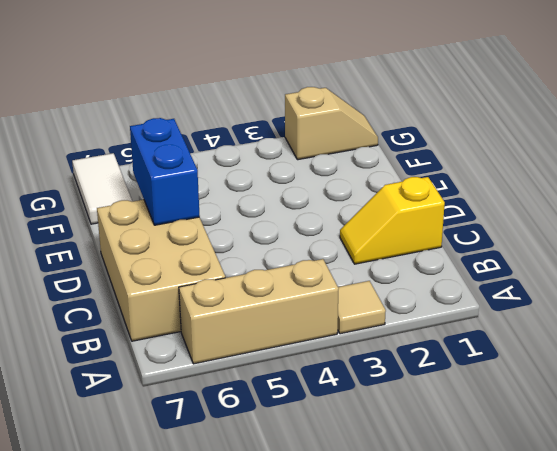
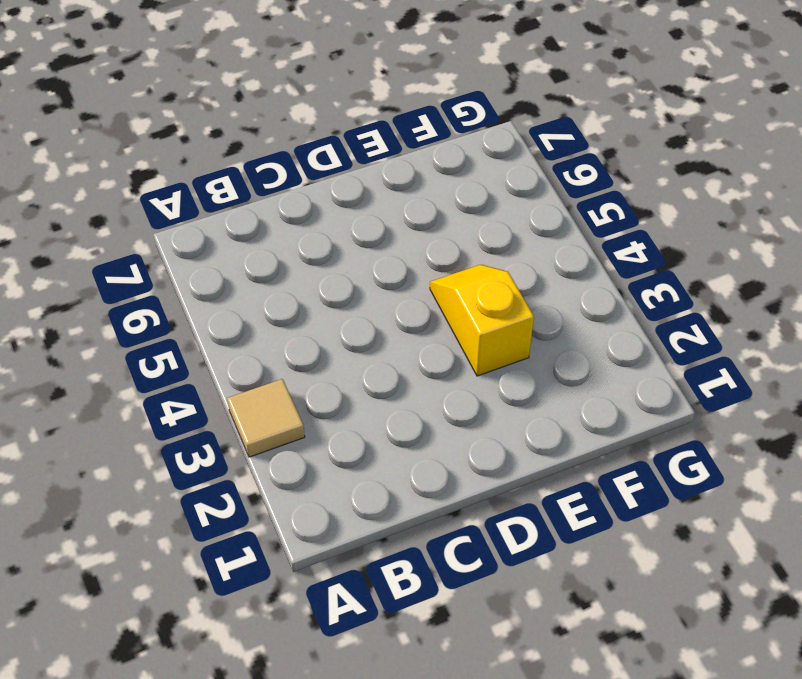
yellow slope E3:E4 level 1 top 3 -> yellow slope C1:C2 level 1 top 1
none -> tan brick A4:A6 level 1
none -> tan brick B6:D7 level 1

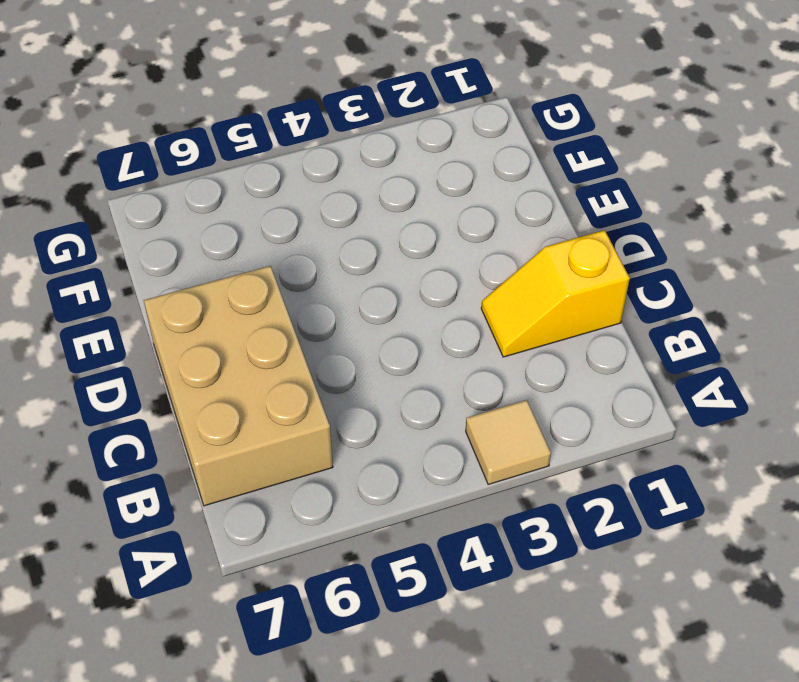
none -> tan brick A4:A6 level 1
none -> white tile F7:G7 level 1

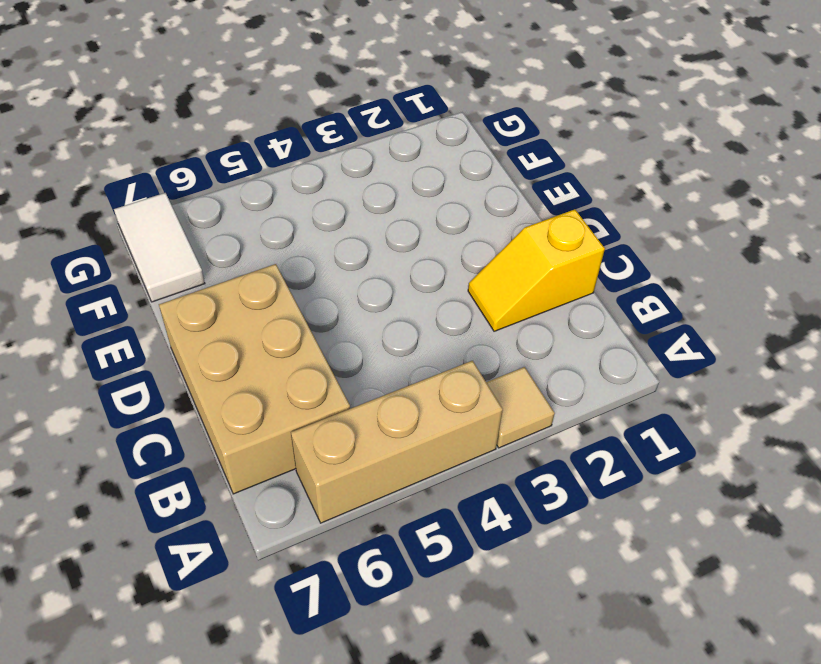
none -> tan slope G1:G2 level 1 top 2
none -> blue brick D6:E6 level 2

